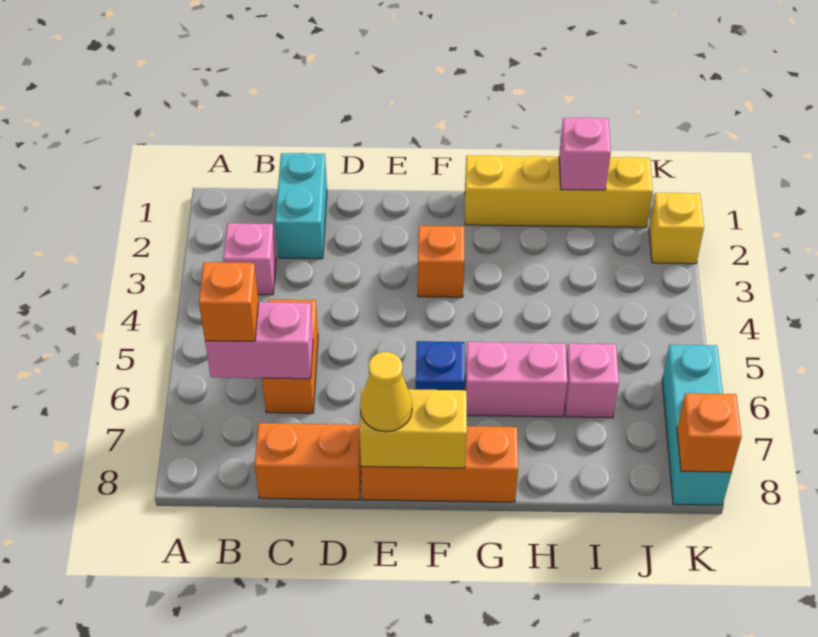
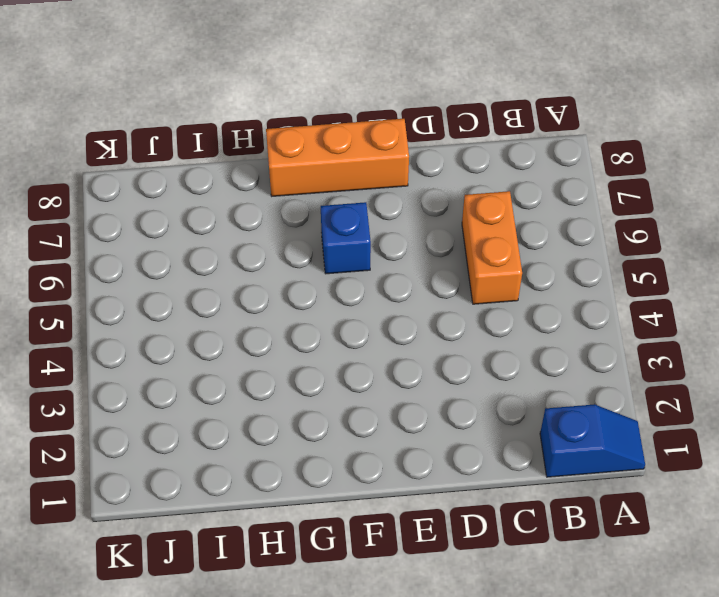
blue slope A1:B1 level 1 top B -> none
none -> pink brick B3 level 1
none -> cyan brick C1:C2 level 1
none -> orange brick C8:D8 level 1

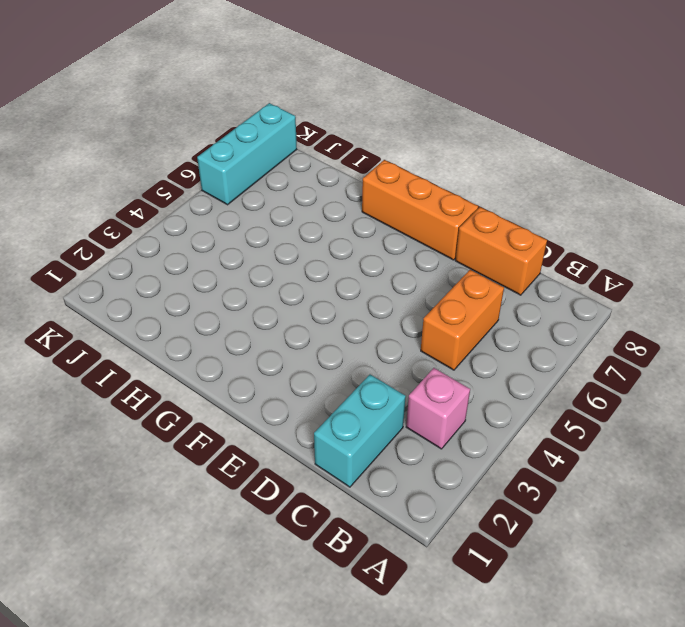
none -> orange brick F3 level 1
none -> blue brick F6 level 1
none -> yellow brick G1:J1 level 1

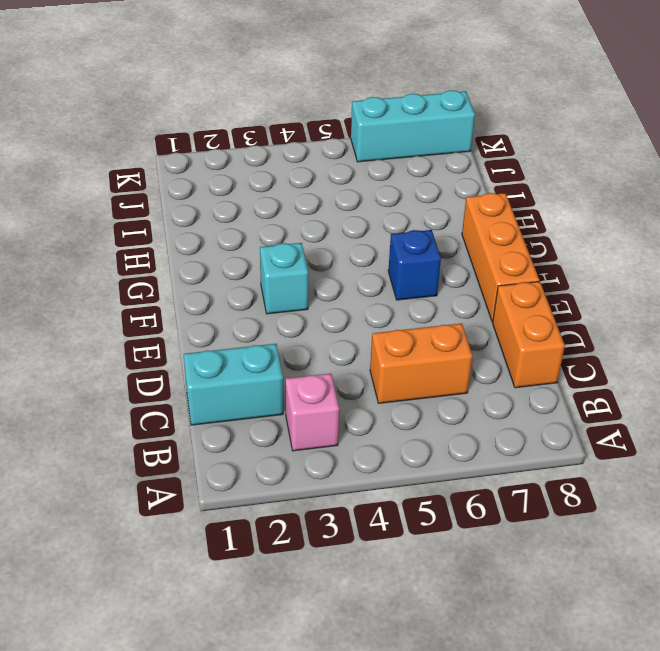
cyan brick F3 level 1 -> orange brick F3 level 1
none -> yellow brick G1:J1 level 1
none -> pink brick G6:H6 level 1
none -> pink brick I6 level 1

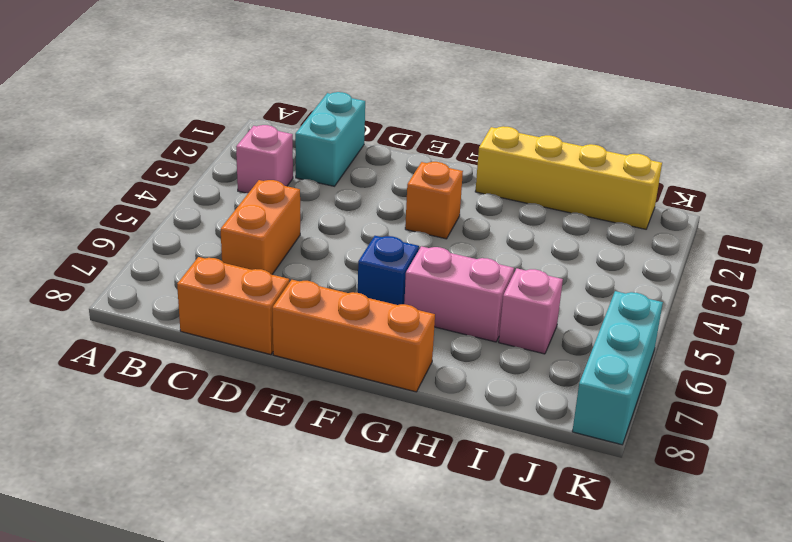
none -> yellow brick K2 level 1
none -> pink brick B6:C6 level 2
none -> yellow brick E8:F8 level 2

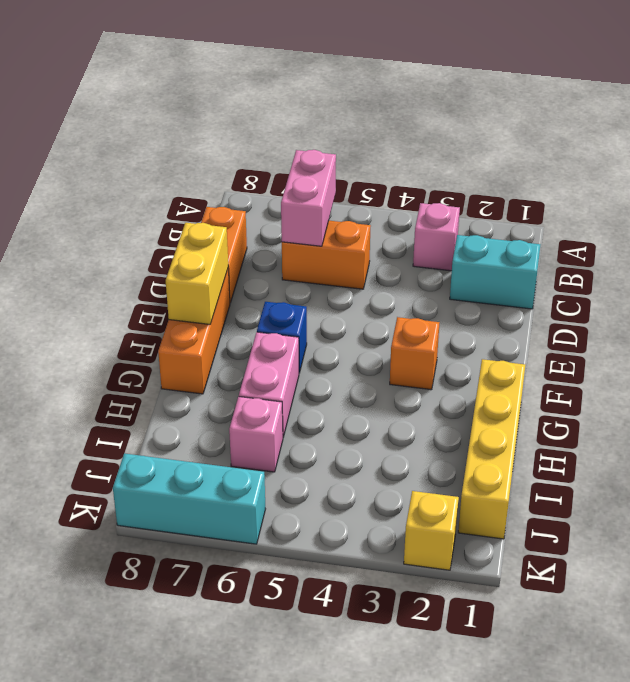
none -> pink brick I1 level 2
none -> orange brick K8 level 2
none -> orange brick B6 level 3

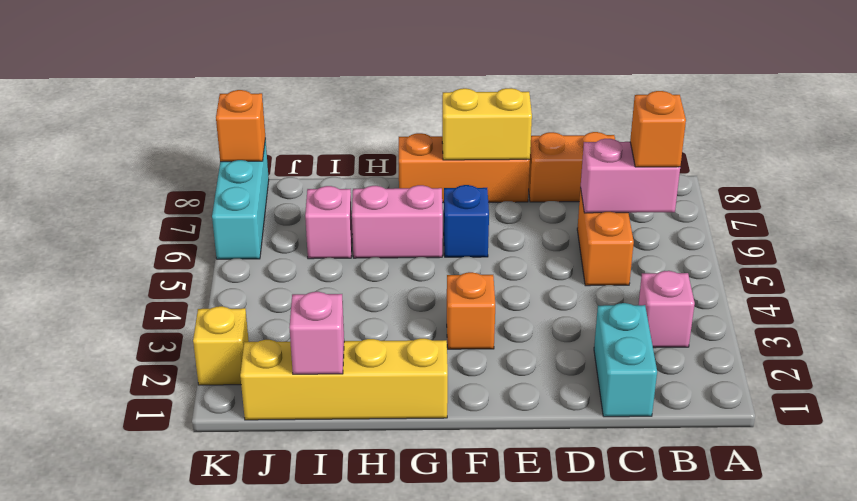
none -> yellow cone E8 level 3

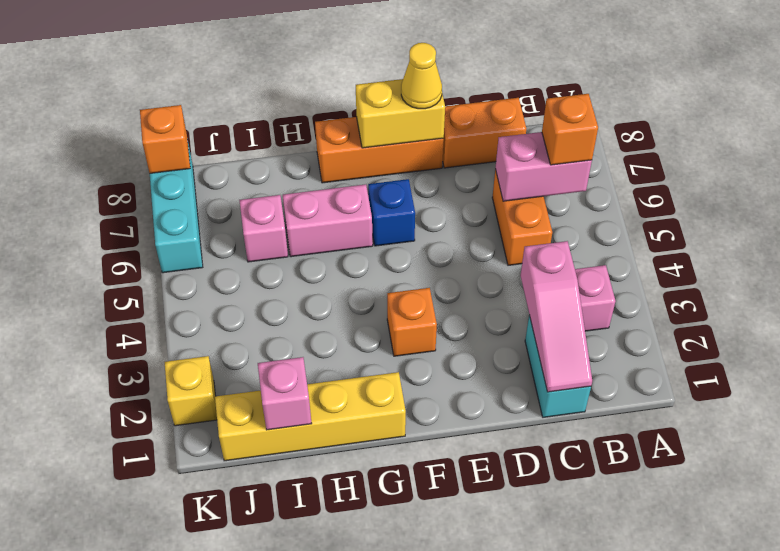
pink slope C1:C3 level 2 top 3 -> none

